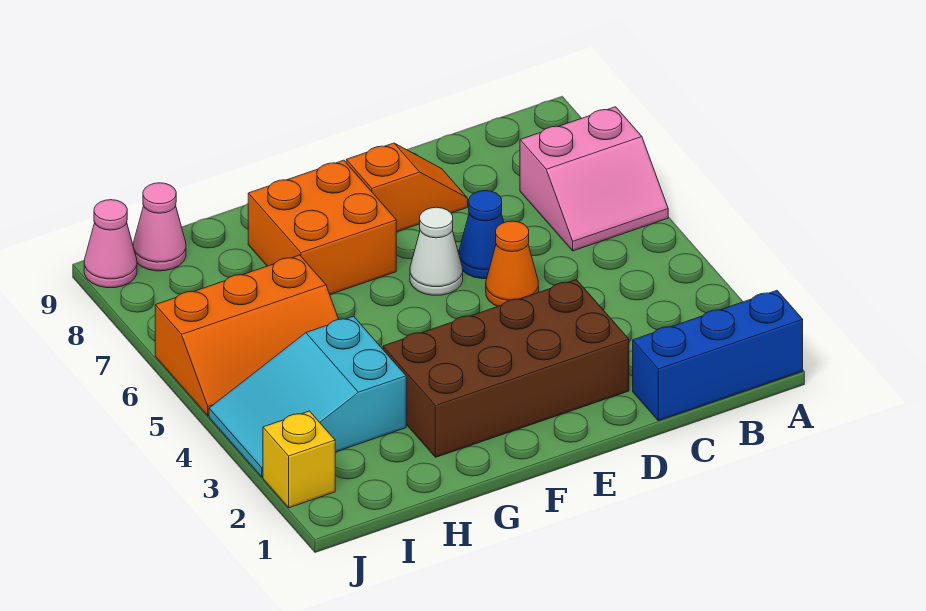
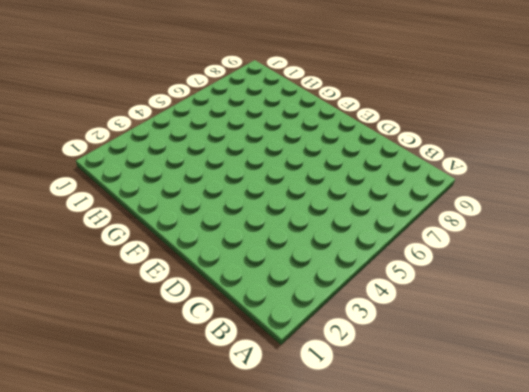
none -> blue brick A1:C1 level 1
none -> pink slope A6:B7 level 1 top 7
none -> brown brick D2:G3 level 1

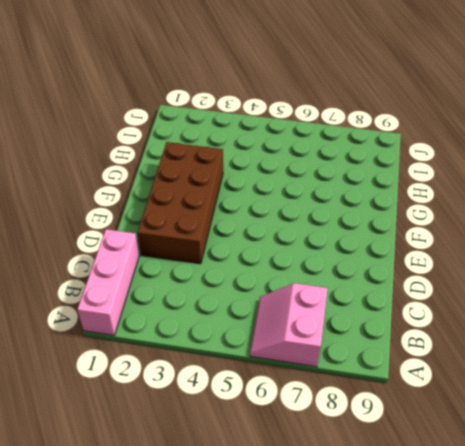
pink brick A1:C1 level 1 -> blue brick A1:C1 level 1
none -> orange cone D5 level 1
none -> blue cone D6 level 1
none -> orange slope D8:E8 level 1 top E

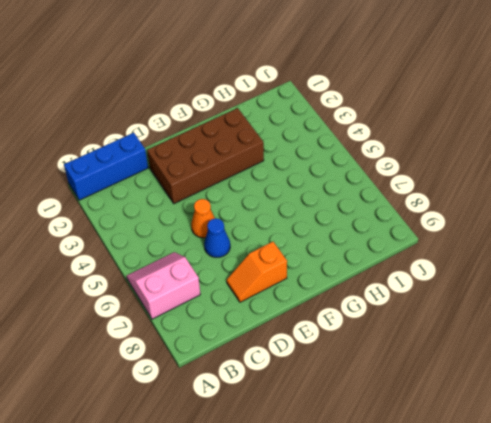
none -> white cone E6 level 1
none -> orange brick F7:G8 level 1
none -> cyan slope H3:J4 level 1 top H

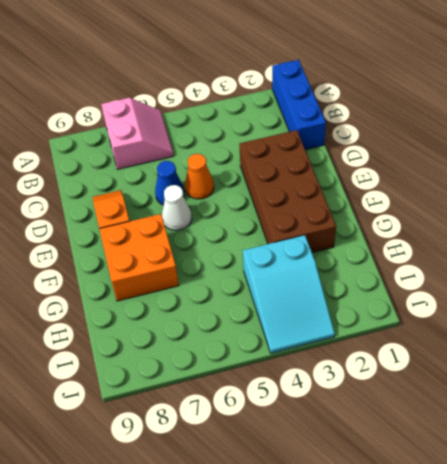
none -> orange slope H5:J6 level 1 top 6
none -> pink cone I9 level 1
none -> yellow brick J2 level 1

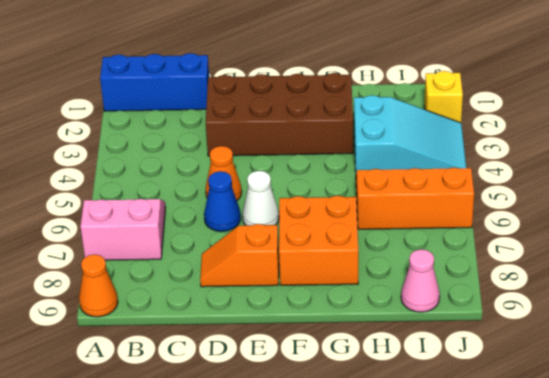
orange cone A9 level 1 -> none
none -> pink cone J9 level 1

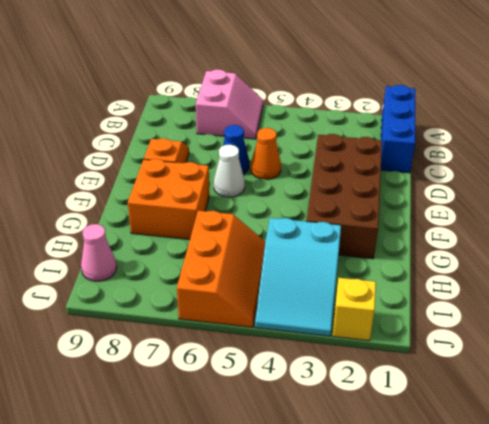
none -> pink cone J9 level 1

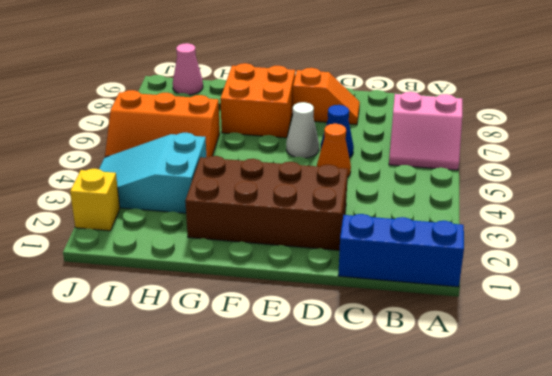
none -> pink cone J9 level 1

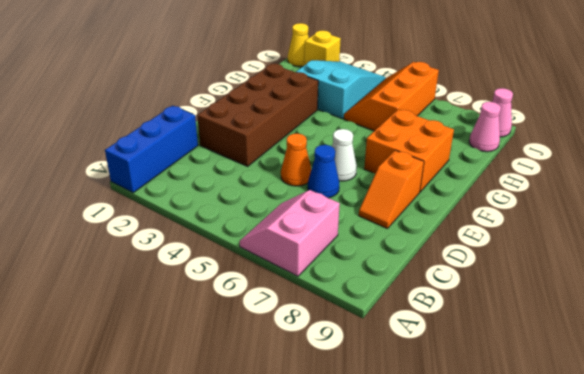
yellow cone J1 level 1 -> none

